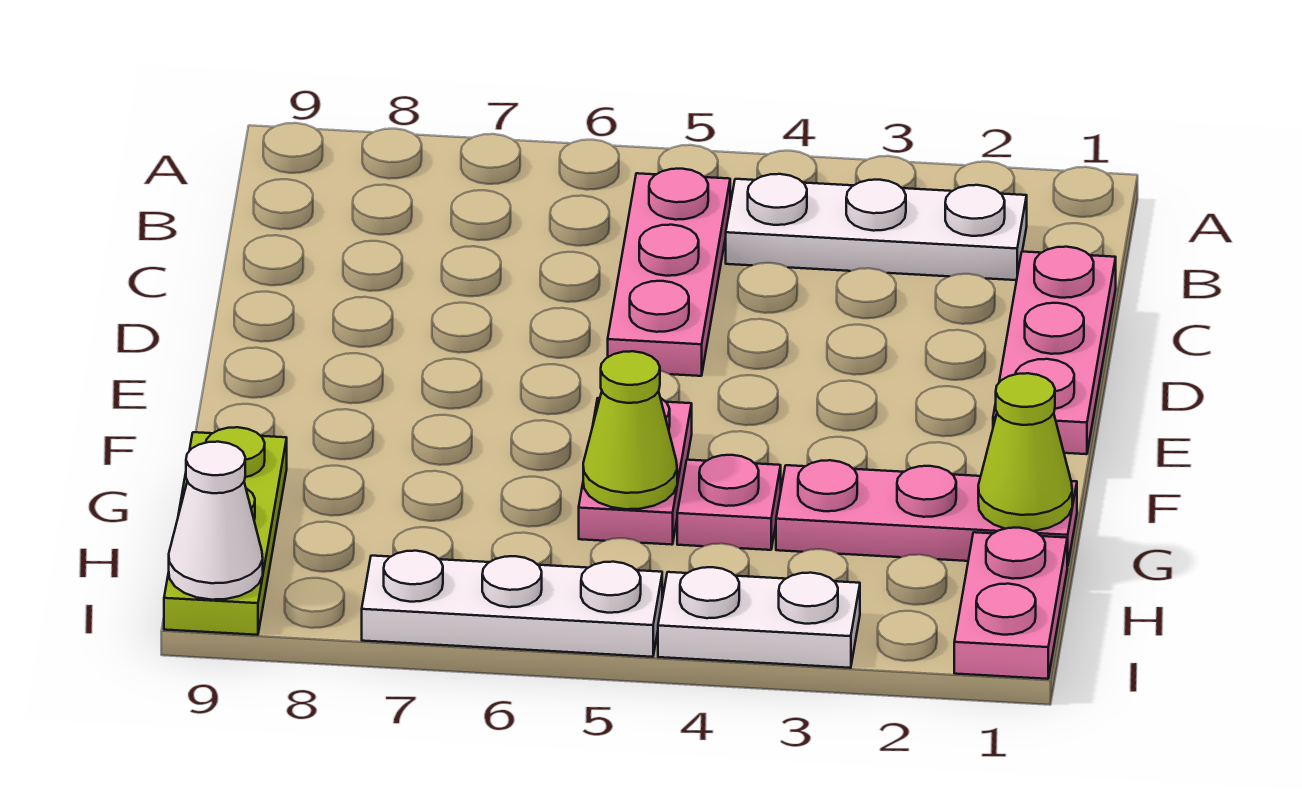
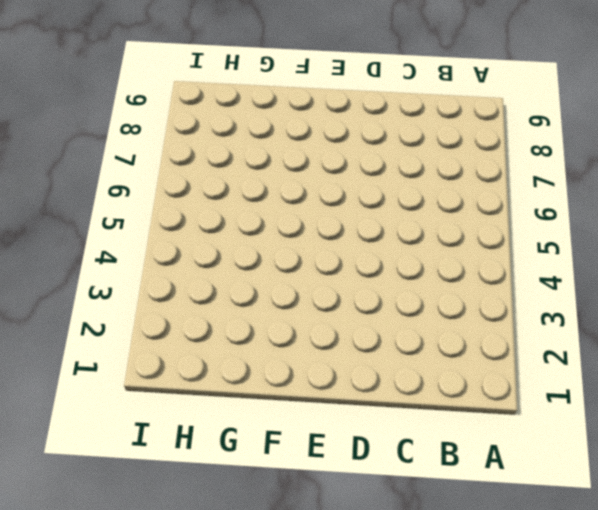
none -> white plate B2:B4 level 1
none -> pink plate B5:D5 level 1
none -> pink plate C1:E1 level 1

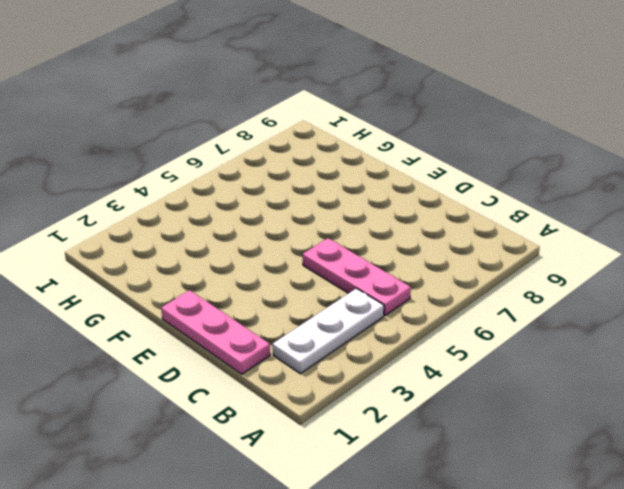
none -> pink plate F5:G5 level 1
none -> pink plate G1:G3 level 1
none -> pink plate G4 level 1

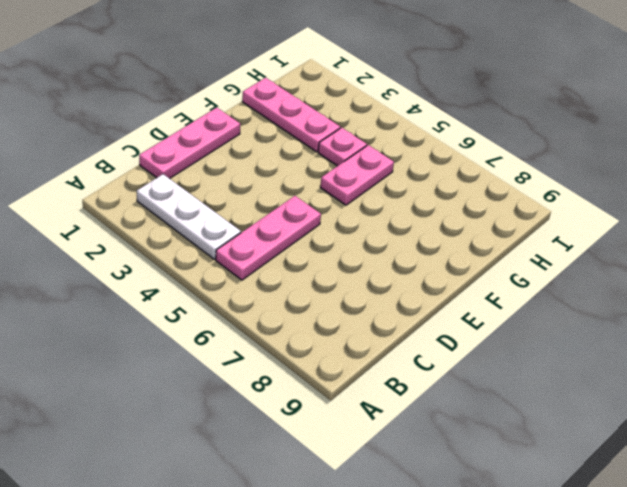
none -> lime plate G9:I9 level 1
none -> pink plate H1:I1 level 1
none -> white plate I3:I4 level 1

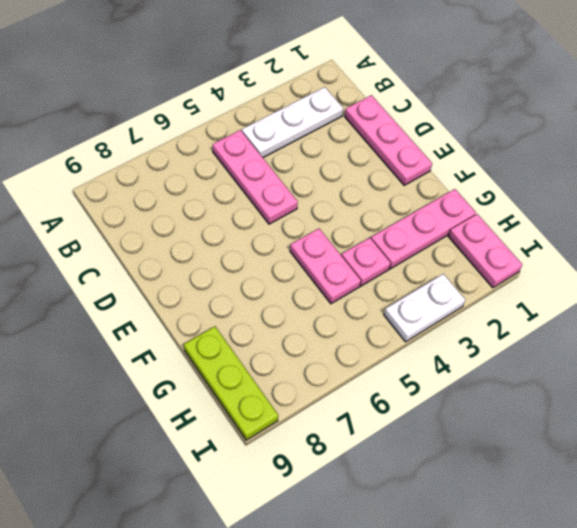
none -> white plate I5:I7 level 1
none -> lime cone G1 level 2
none -> lime cone G5 level 2

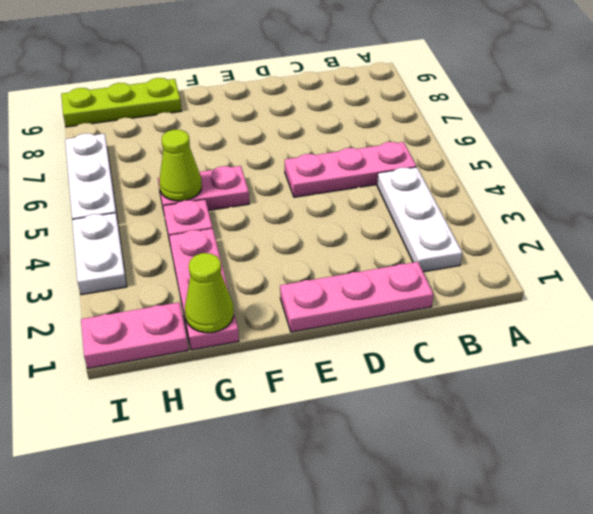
none -> white cone I9 level 2

